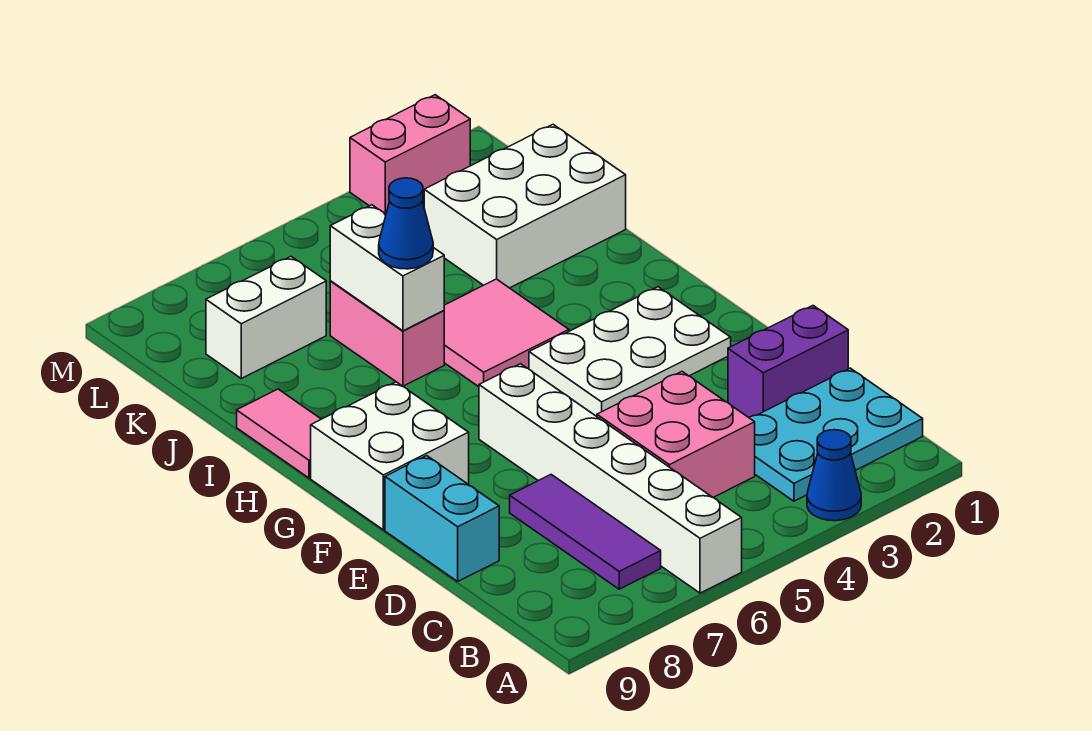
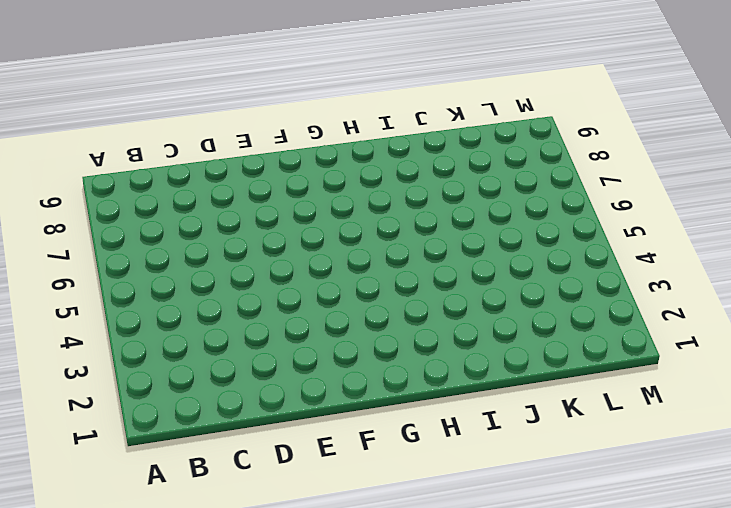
none -> blue cone A3 level 1
none -> white brick A6:F6 level 1
none -> cyan plate B1:C3 level 1

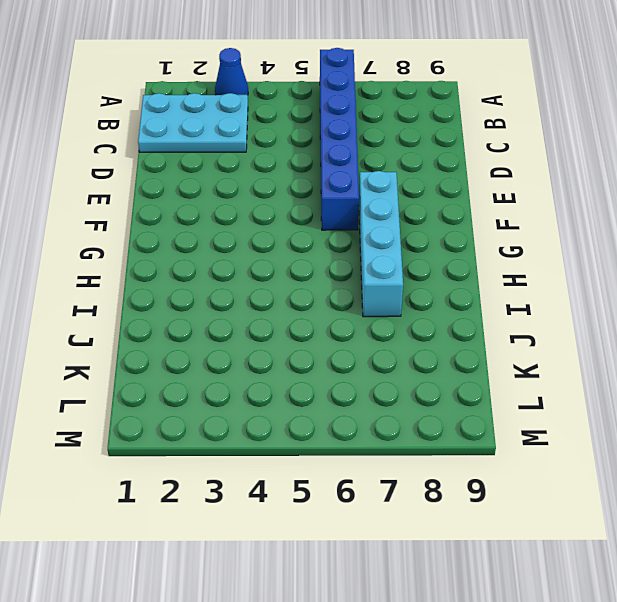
blue brick A6:F6 level 1 -> white brick A6:F6 level 1
cyan brick F7:I7 level 1 -> none
none -> purple tile B7:D7 level 1
none -> pink brick C4:D5 level 1
none -> purple brick D1:D2 level 1

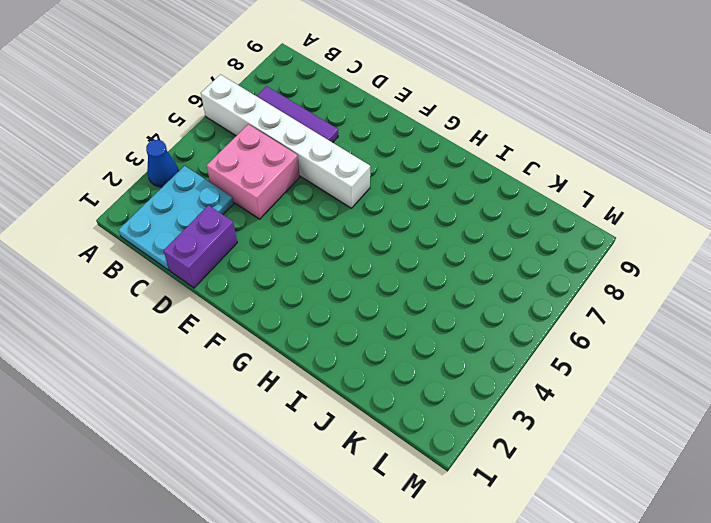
none -> cyan brick D9:E9 level 1
none -> white plate F2:G4 level 1
none -> white brick F8:G9 level 1

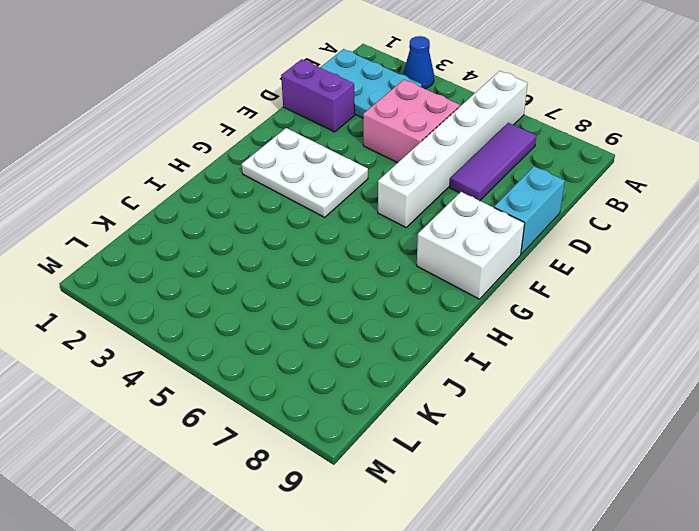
none -> pink tile H4:I5 level 1
none -> pink tile H9:I9 level 1
none -> pink brick I6:J6 level 1

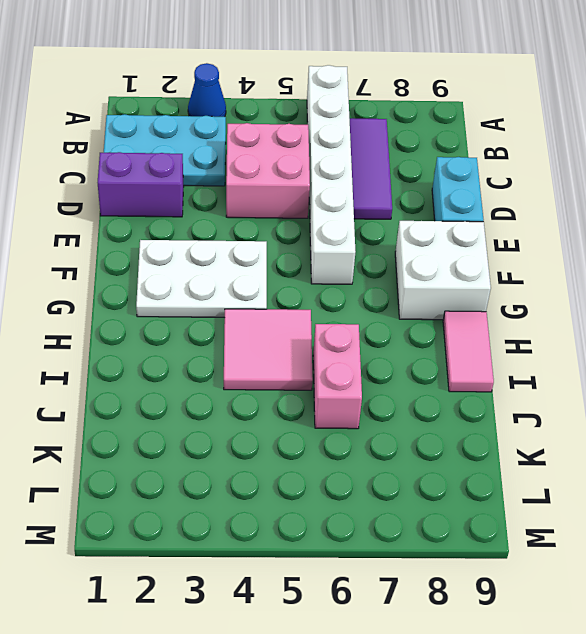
none -> white brick J1:K3 level 1
none -> white brick K7:K8 level 1
none -> pink brick M2:M3 level 1

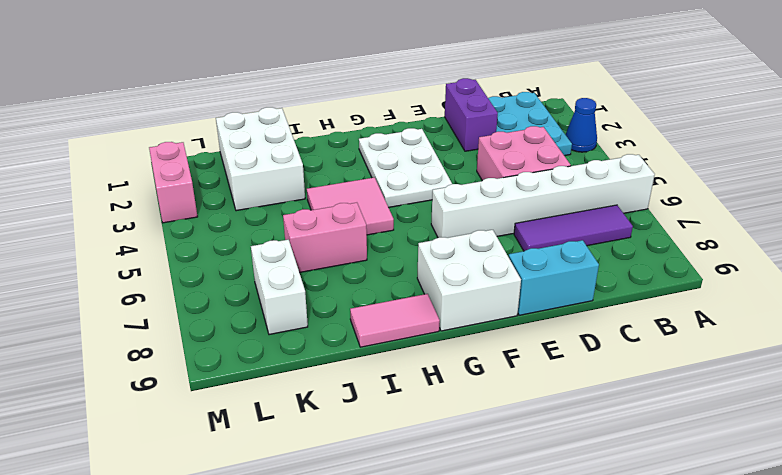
none -> white brick I6:J6 level 2
none -> blue cone I6 level 3

